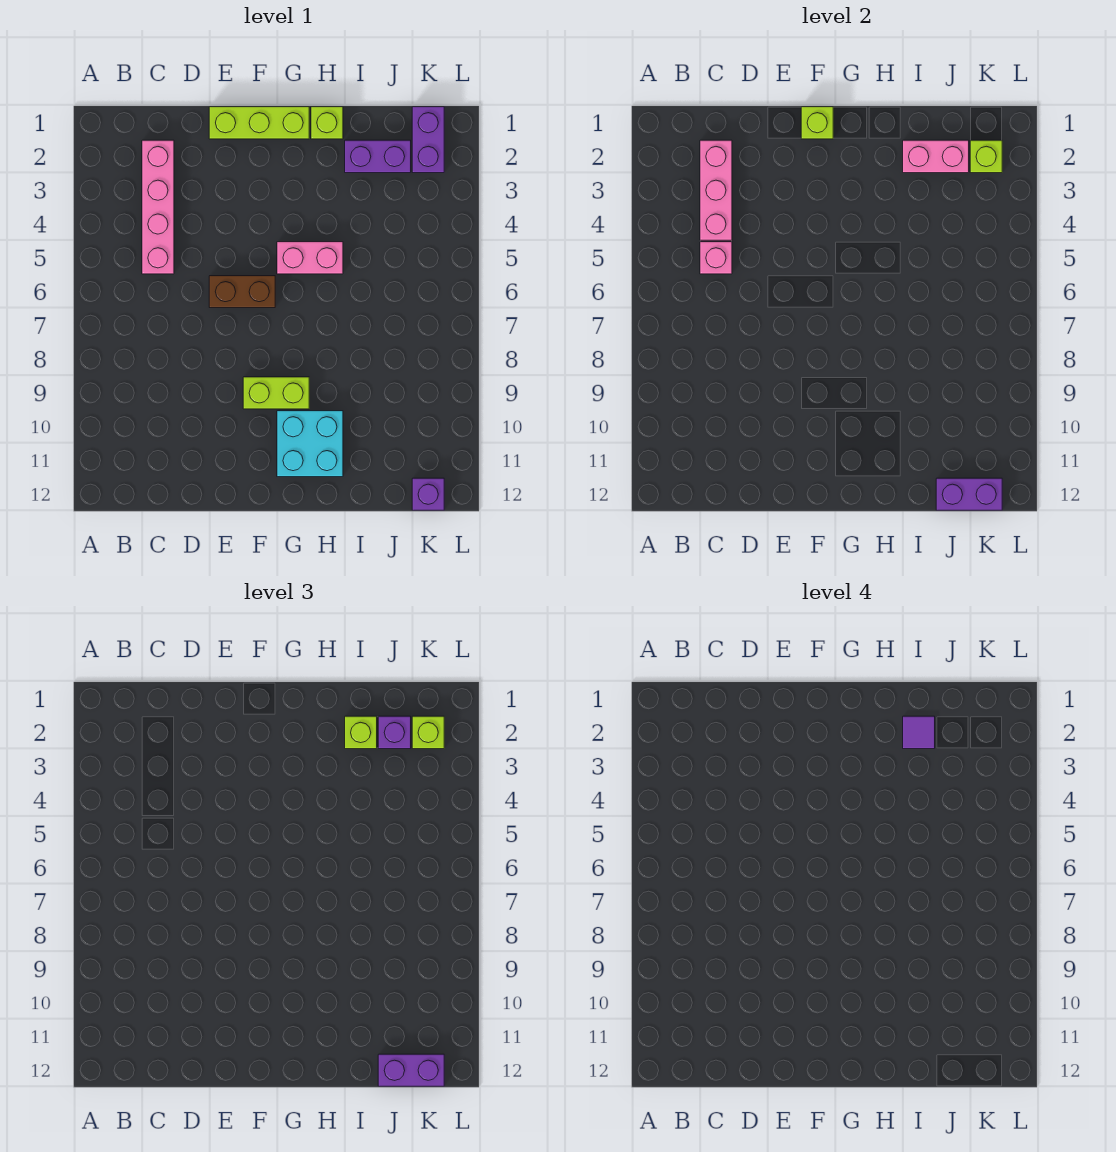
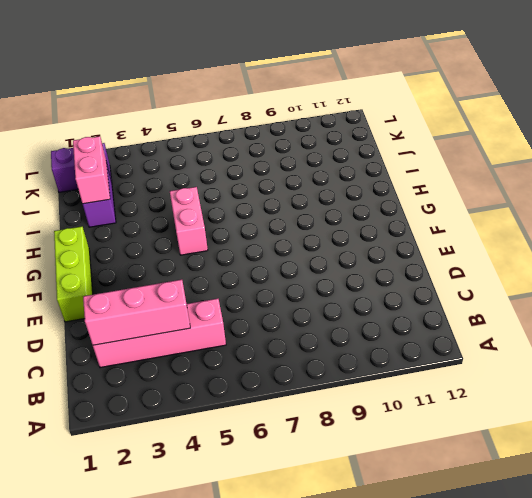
none -> brown brick E6:F6 level 1
none -> lime brick F9:G9 level 1
none -> cyan brick G10:H11 level 1

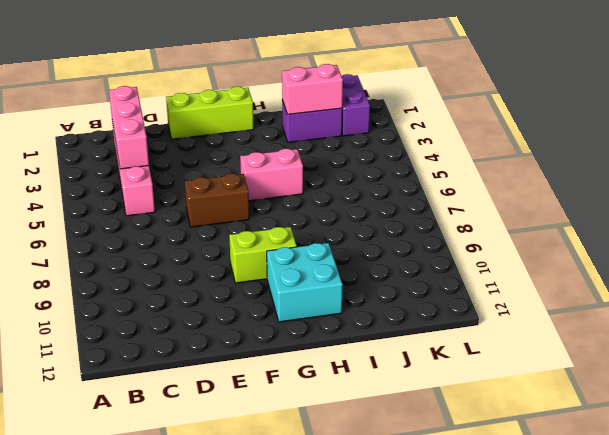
none -> lime brick H1 level 1
none -> purple brick K12 level 1
none -> pink brick C5 level 2

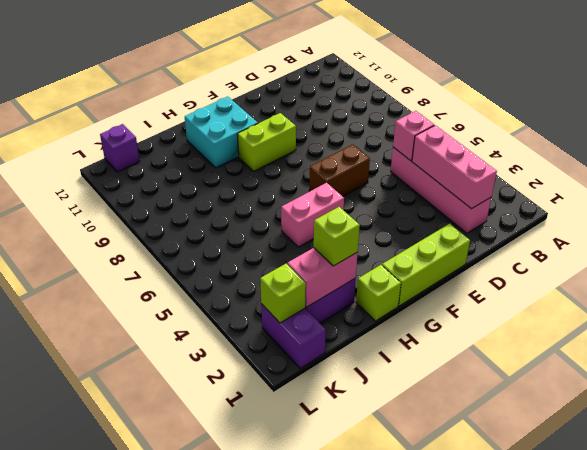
none -> lime brick F1 level 2
none -> purple brick J12:K12 level 2
none -> purple brick J2 level 3

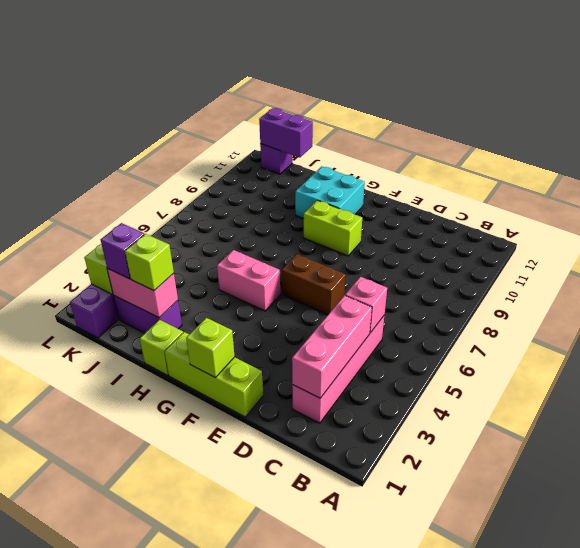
none -> purple brick J12:K12 level 3
none -> lime brick K2 level 3
none -> purple tile I2 level 4

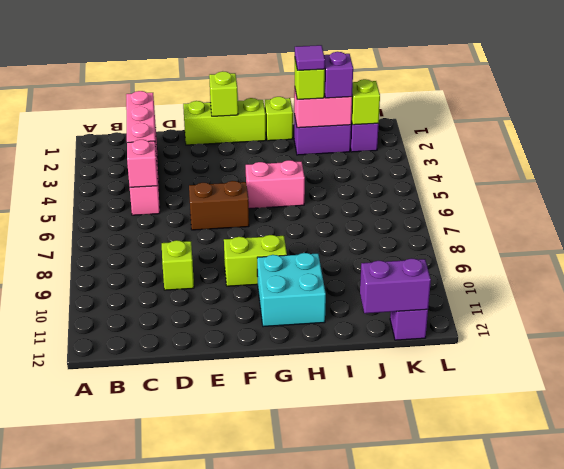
lime brick D9 level 1 -> lime brick K2 level 3
none -> purple brick J12:K12 level 3

